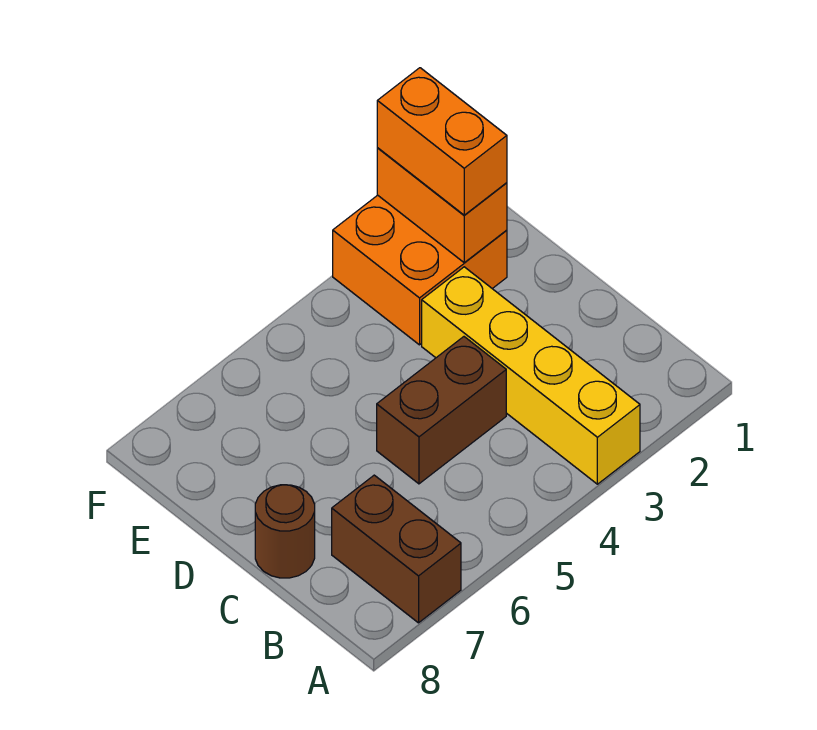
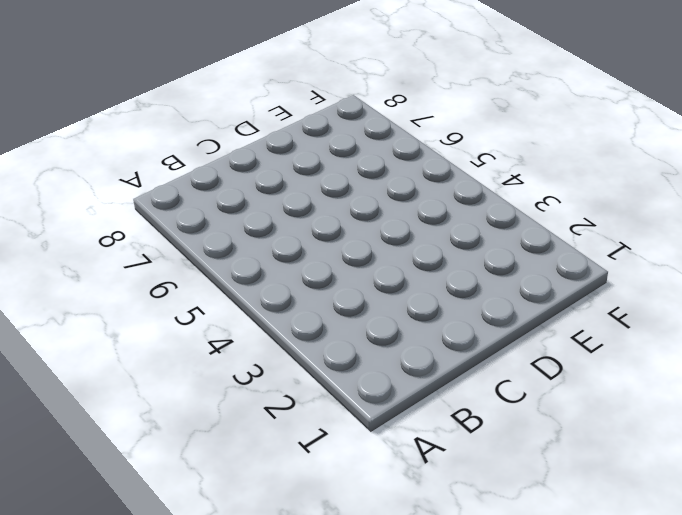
none -> yellow brick A3:D3 level 1
none -> brown brick A7:B7 level 1

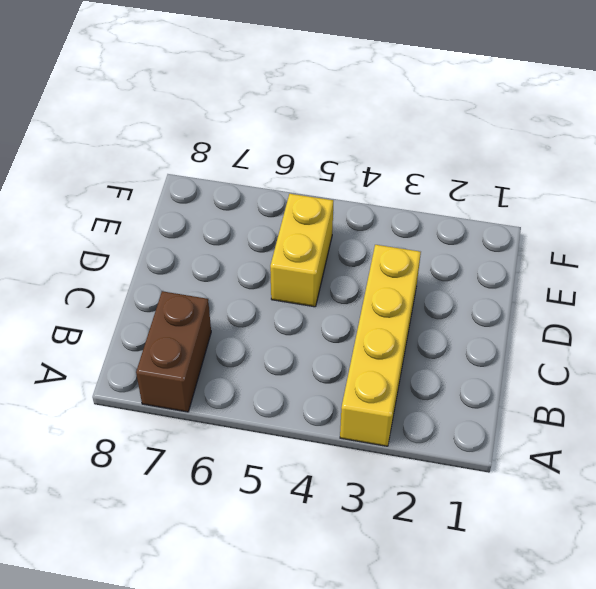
yellow brick D5:E5 level 1 -> none
none -> brown brick C4:C5 level 1
none -> brown round brick C8 level 1

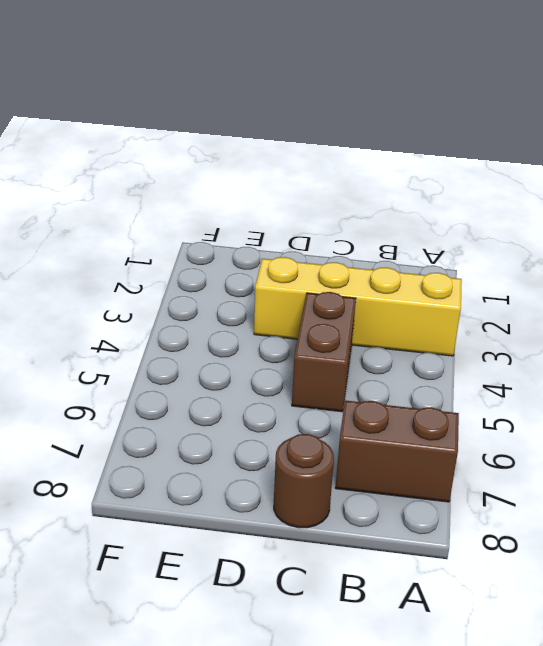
none -> orange brick E2:F3 level 1
none -> orange brick E2:F2 level 2

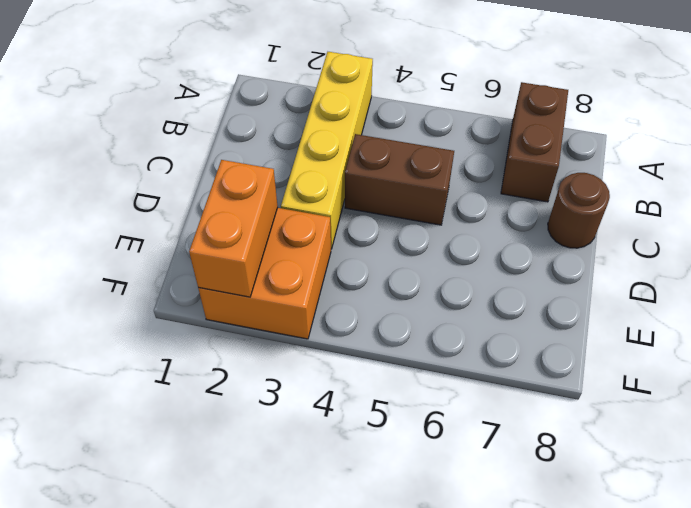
none -> orange brick E2:F2 level 3

